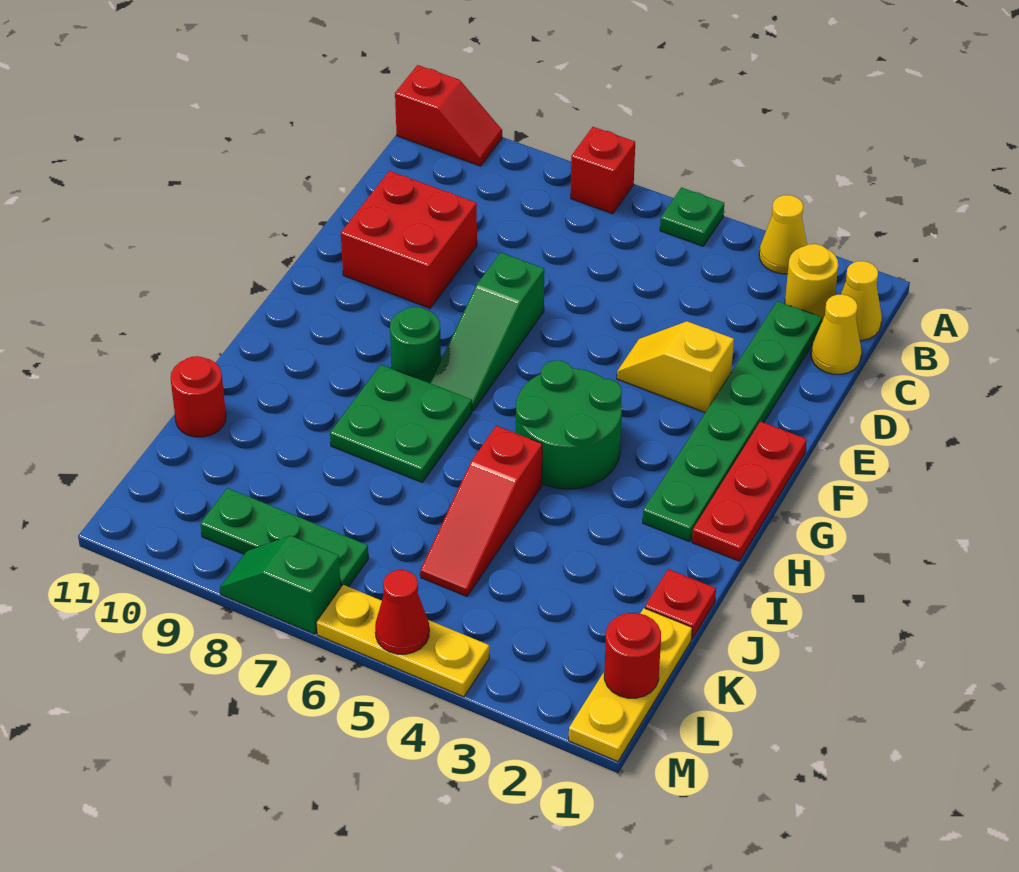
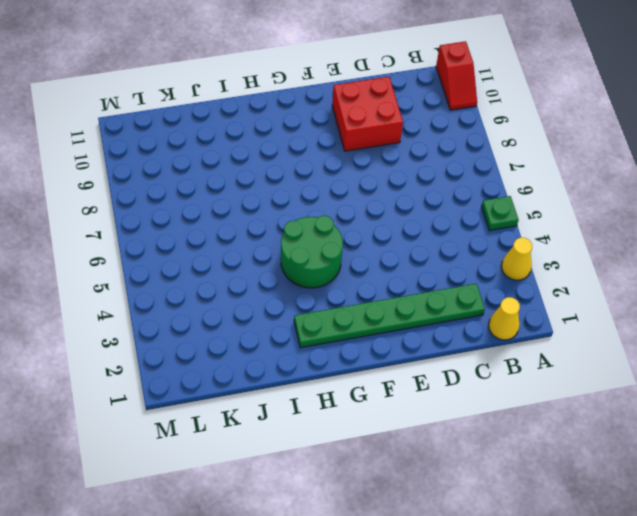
none -> red brick A7 level 1
none -> yellow round brick B2 level 1
none -> yellow cone C1 level 1

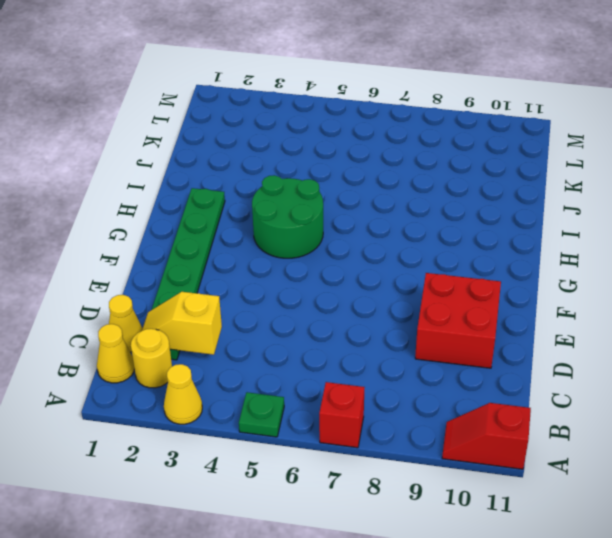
yellow slope C2:C3 level 2 top 3 -> yellow slope E3:E4 level 1 top 3
none -> green slope E7:G7 level 1 top E
none -> red plate F1:H1 level 1
none -> green round brick G8 level 1

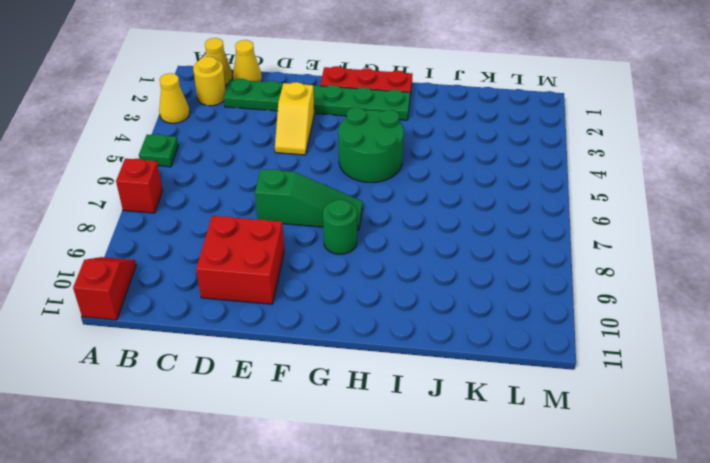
none -> green plate H7:I8 level 1
none -> red slope I5:K5 level 1 top I
none -> red plate J1 level 1

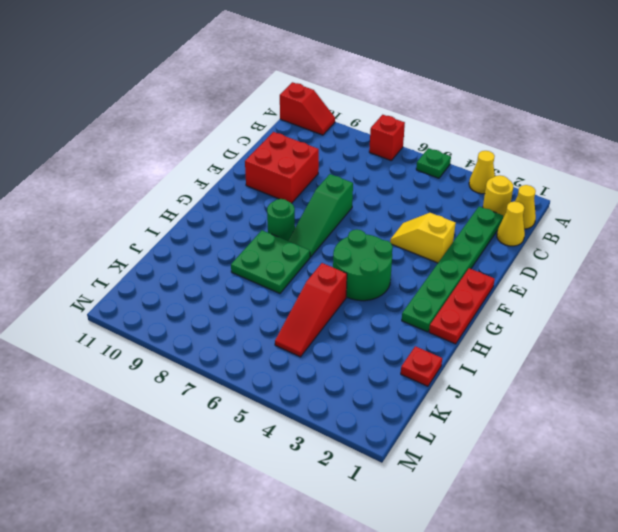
none -> red round brick J11 level 1
none -> yellow plate K1:M1 level 1
none -> green plate L7:L9 level 1

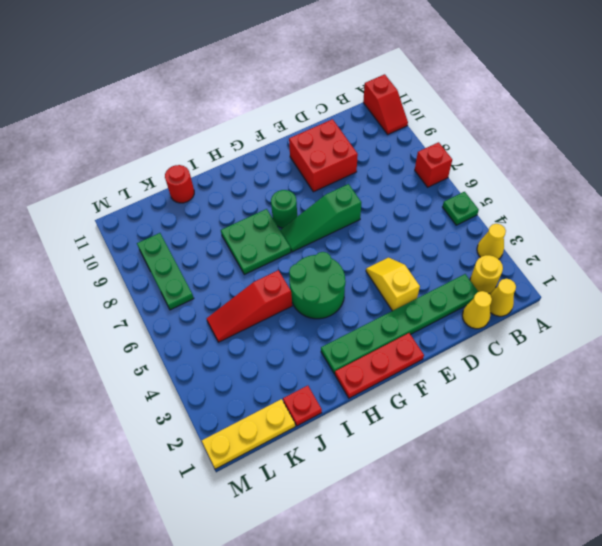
none -> yellow plate M4:M6 level 1
none -> green slope M7:M8 level 1 top 7
none -> red round brick L1 level 2

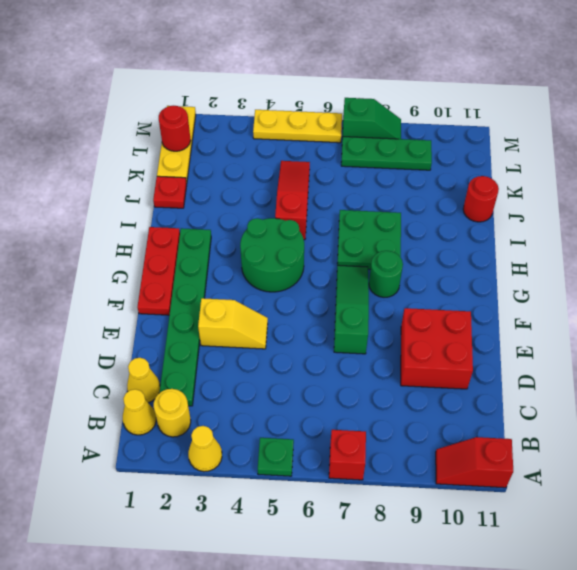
none -> red cone M5 level 2

